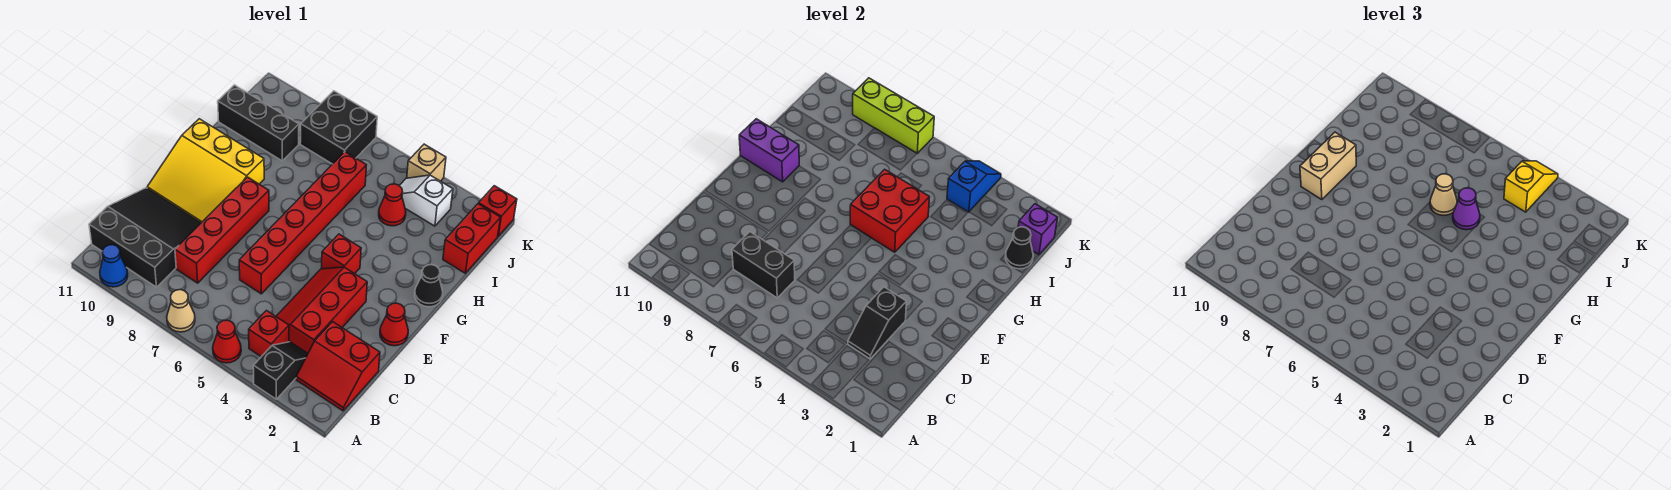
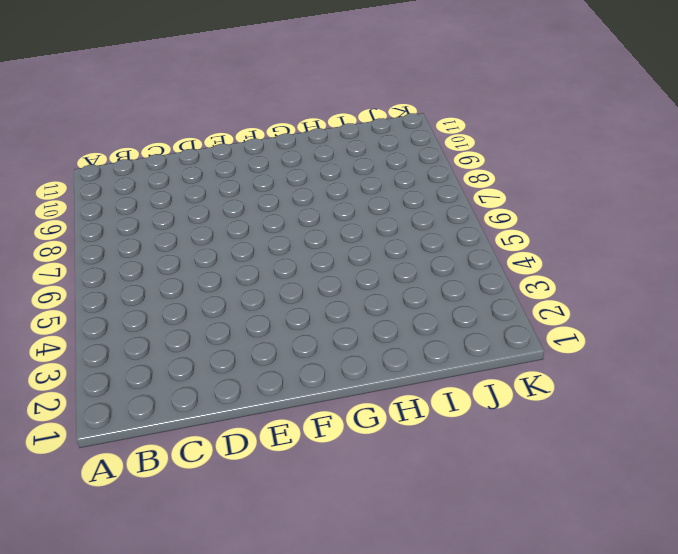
none -> black slope A3:B3 level 1 top A
none -> red cone A5 level 1
none -> tan cone A7 level 1
none -> blue cone A10 level 1

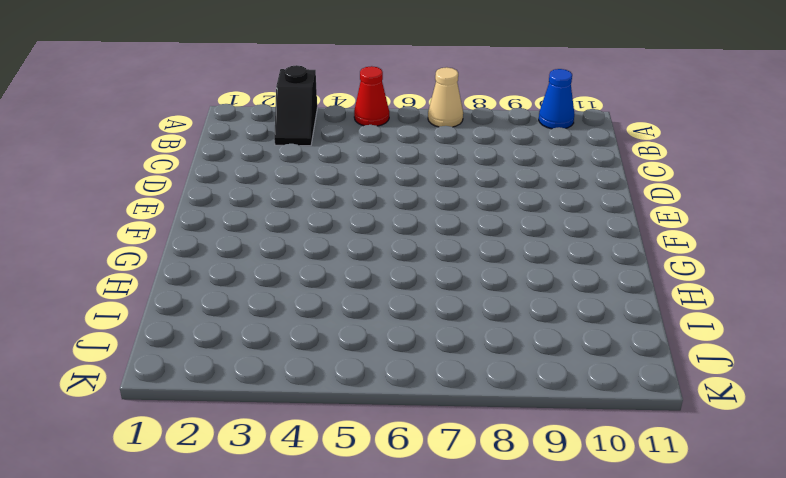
none -> red slope B1:C2 level 1 top C
none -> red brick B4 level 1
none -> black slope B9:D11 level 1 top B
none -> red slope C3:E4 level 1 top 3

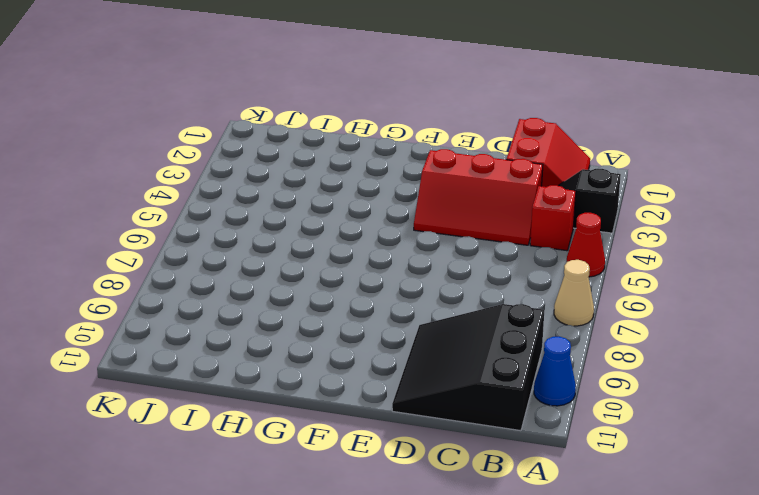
none -> red brick C8:F8 level 1
none -> red brick D6:I6 level 1
none -> red cone E1 level 1
none -> yellow slope E9:G11 level 1 top G

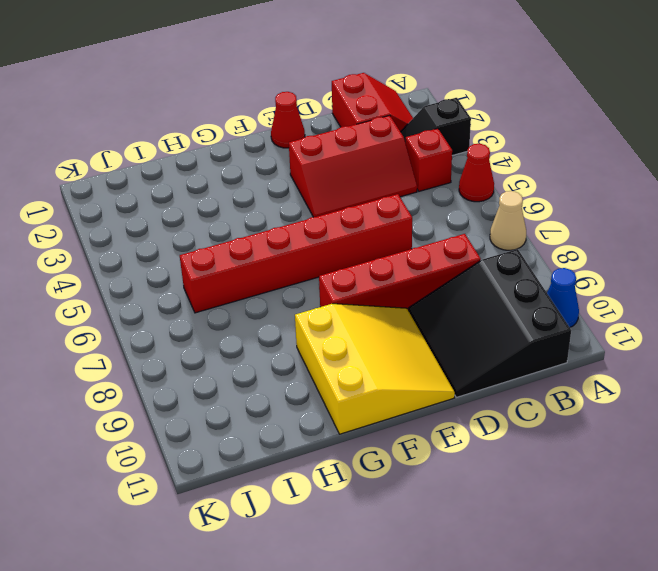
none -> red brick F4 level 1
none -> black cone G1 level 1
none -> red brick I1:J1 level 1
none -> red cone I4 level 1

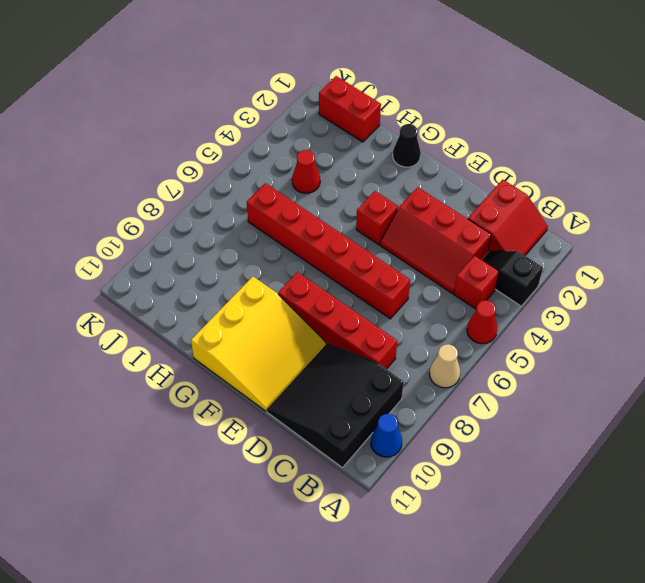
none -> red cone E1 level 1
none -> black brick I9:I11 level 1
none -> white slope J3:J4 level 1 top 3
none -> black brick J7:K8 level 1

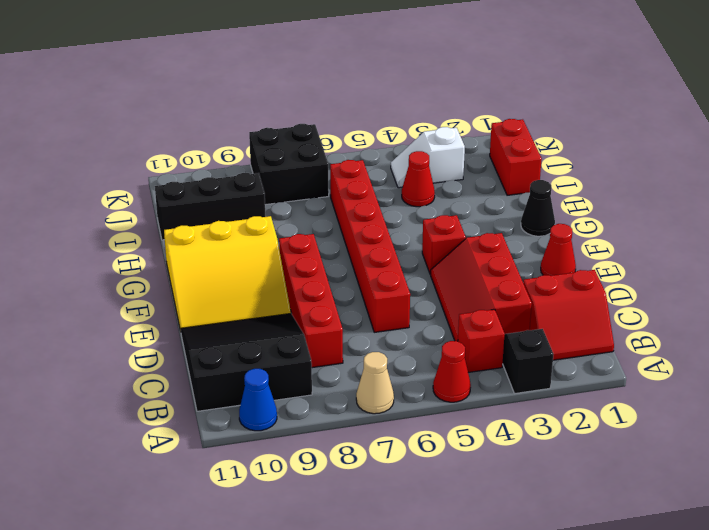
none -> red brick K1 level 1
none -> tan brick K4 level 1
none -> black slope C3:D3 level 2 top D
none -> black brick C7:C8 level 2

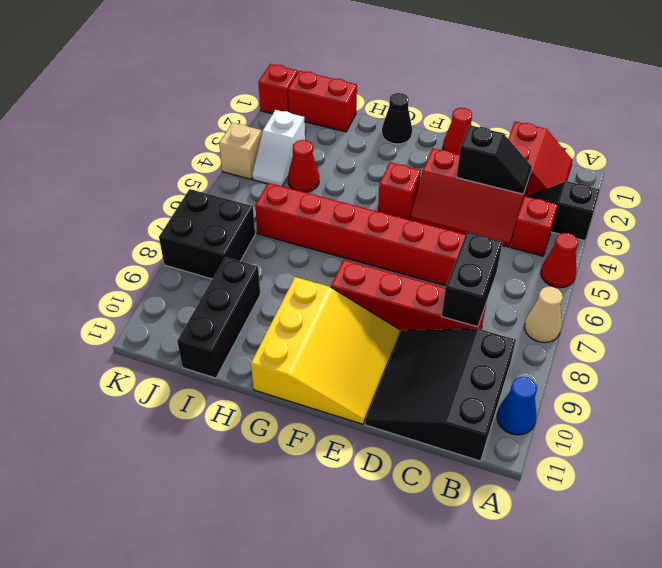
none -> red brick G5:H6 level 2
none -> purple brick G10:G11 level 2
none -> black cone I1 level 2
none -> purple brick J1 level 2

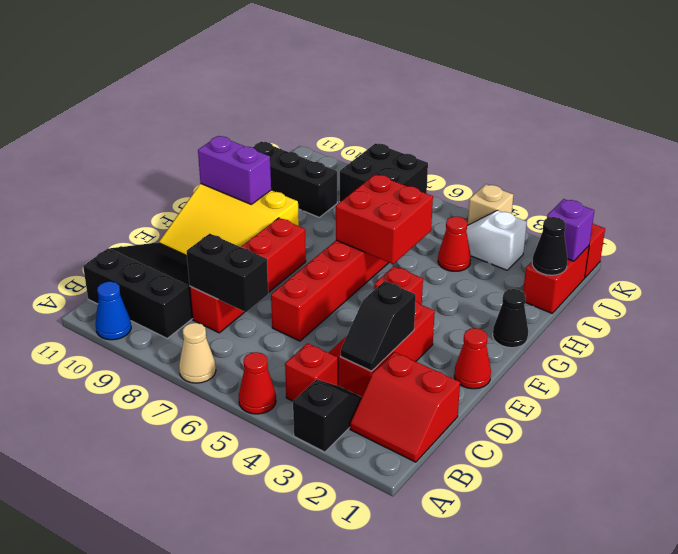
none -> blue slope J4:K4 level 2 top J
none -> lime brick K7:K9 level 2
none -> tan brick F10:G10 level 3
none -> purple cone H5 level 3

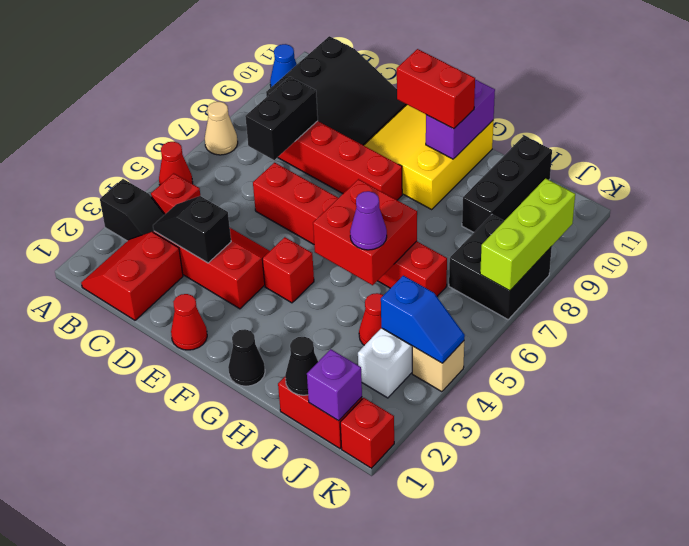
red brick F10:G10 level 3 -> tan brick F10:G10 level 3
none -> tan cone H6 level 3
none -> yellow slope J4:K4 level 3 top J

